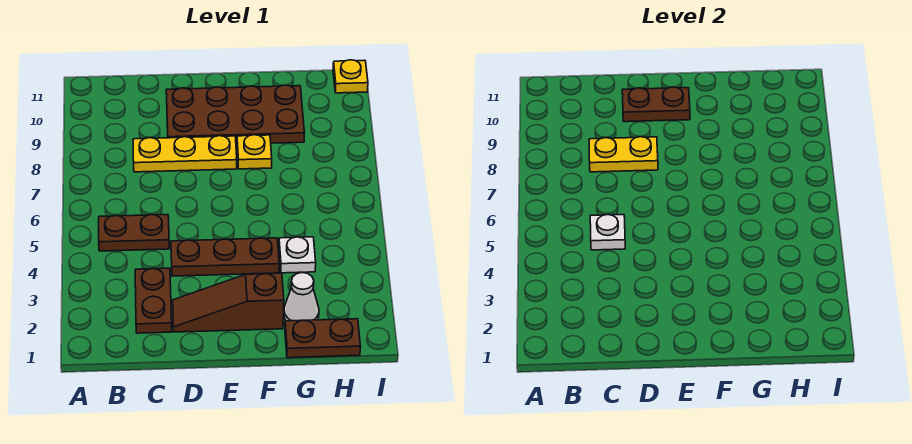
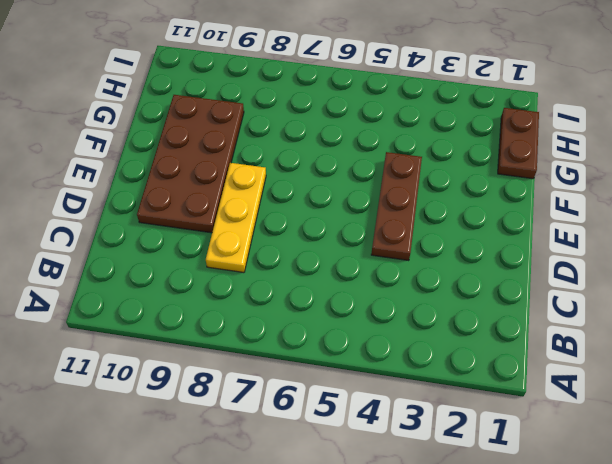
none -> brown plate B5:C5 level 1
none -> brown plate C2:C3 level 1
none -> brown slope D2:F2 level 1 top F

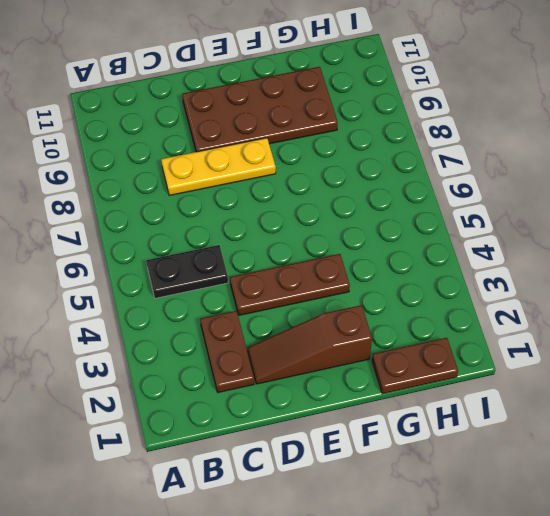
black plate B5:C5 level 1 -> brown plate B5:C5 level 1
none -> yellow plate F8 level 1
none -> white cone G2 level 1
none -> white plate G4 level 1

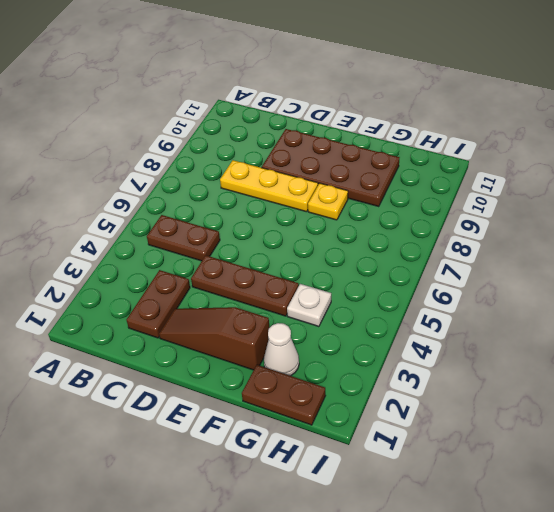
none -> yellow plate I11 level 1
none -> white plate C5 level 2
none -> yellow plate C8:D8 level 2

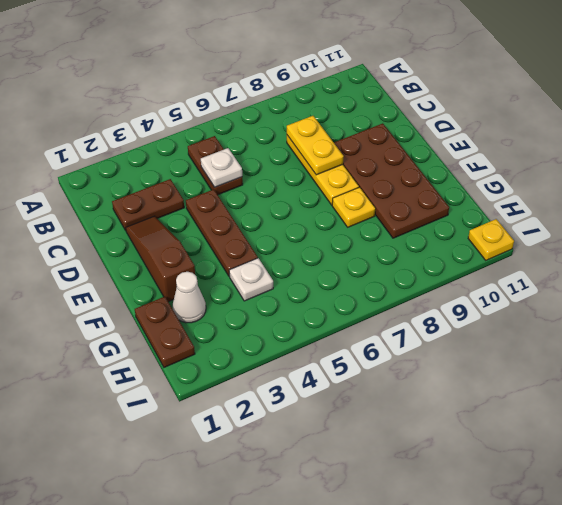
none -> brown plate D10:E10 level 2

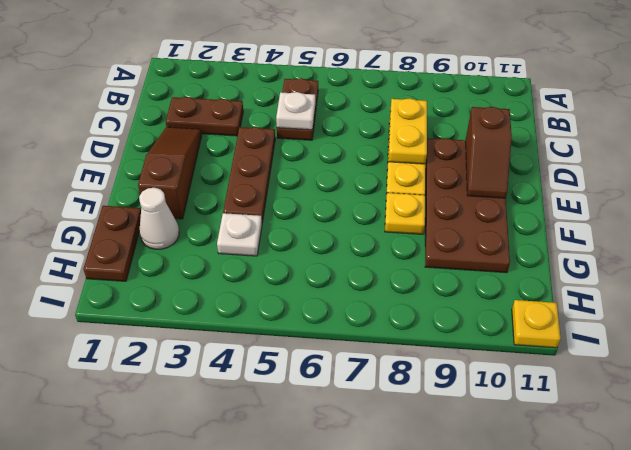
brown slope D10:E10 level 2 top D -> brown plate D10:E10 level 2

